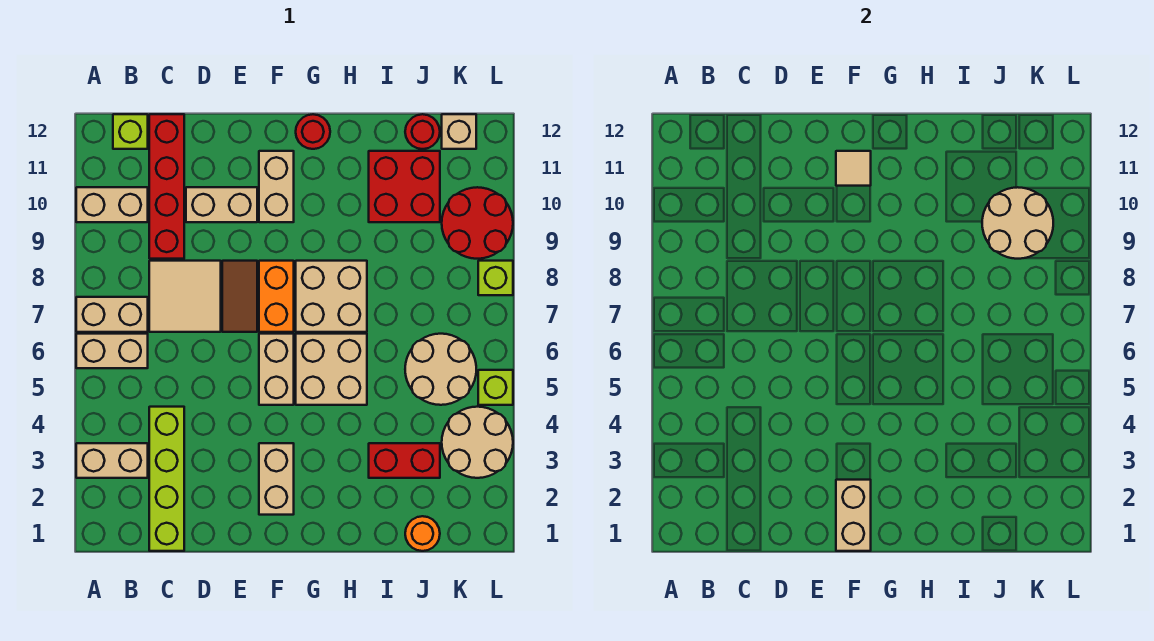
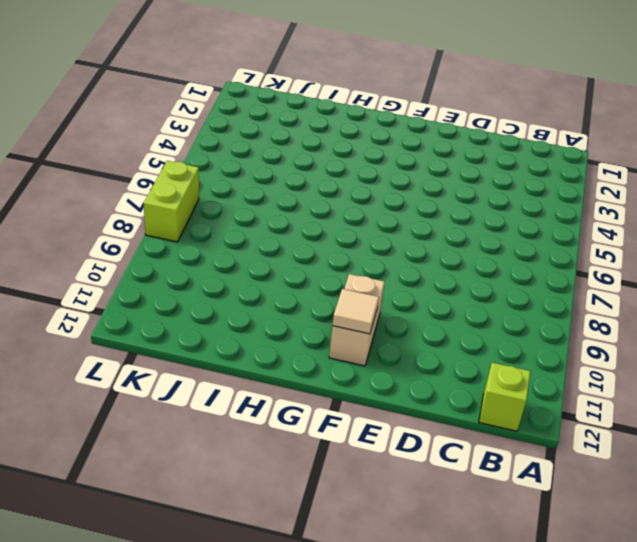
lime brick L7:L8 level 1 -> lime brick L8 level 1
none -> tan brick A3:B3 level 1
none -> tan brick A6:B6 level 1
none -> tan brick A7:B7 level 1
none -> tan brick A10:B10 level 1

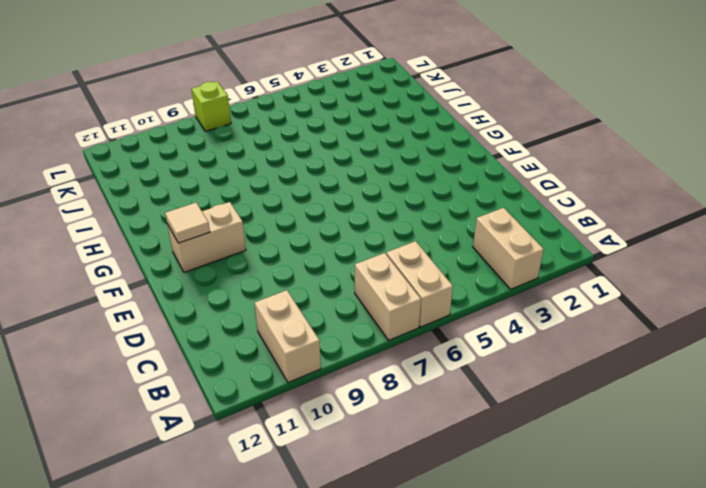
none -> lime brick B12 level 1
none -> lime brick C1:C4 level 1
none -> tan tile C7:D8 level 1
none -> red brick C9:C12 level 1

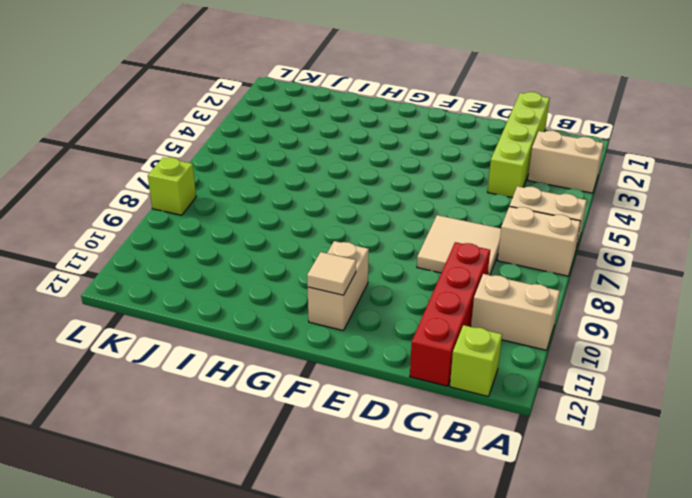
none -> tan brick D10:E10 level 1
none -> brown tile E7:E8 level 1
none -> tan brick F2:F3 level 1
none -> tan brick F5:F6 level 1

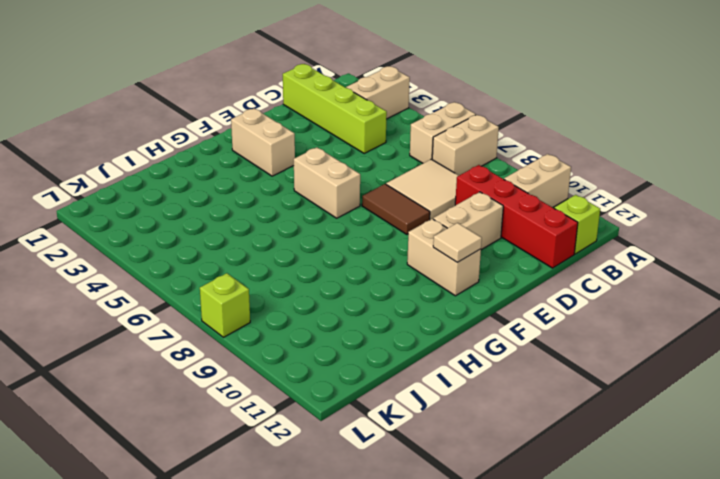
none -> orange brick F7:F8 level 1
none -> tan brick G5:H6 level 1
none -> tan brick G7:H8 level 1
none -> red round brick G12 level 1

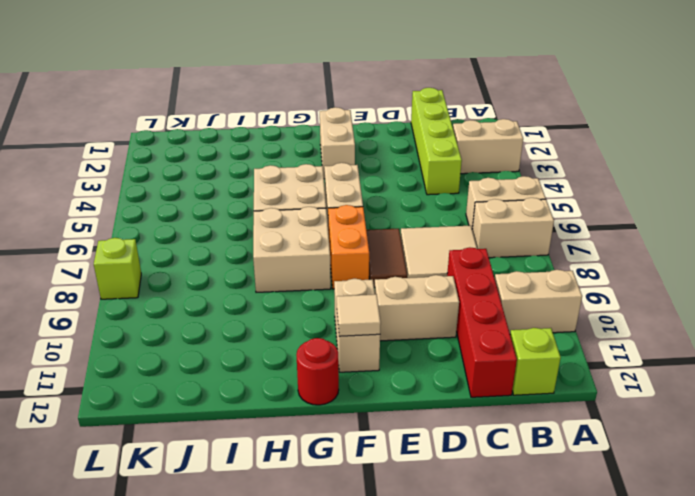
none -> red brick I3:J3 level 1
none -> red brick I10:J11 level 1
none -> orange round brick J1 level 1
none -> tan round brick J5:K6 level 1

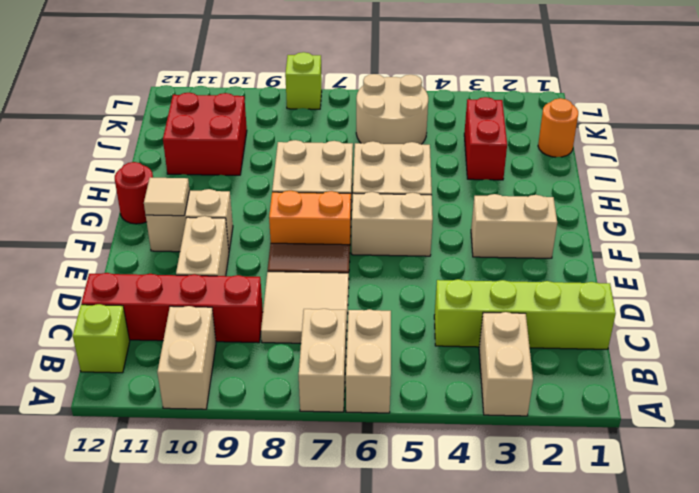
none -> red round brick J12 level 1
none -> tan round brick K3:L4 level 1
none -> red round brick K9:L10 level 1
none -> tan brick K12 level 1

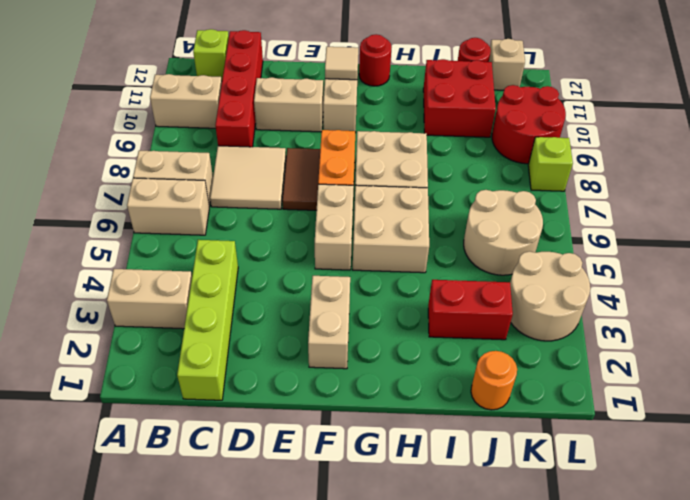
none -> lime brick L5 level 1
none -> tan brick F1:F2 level 2
none -> tan round brick J9:K10 level 2

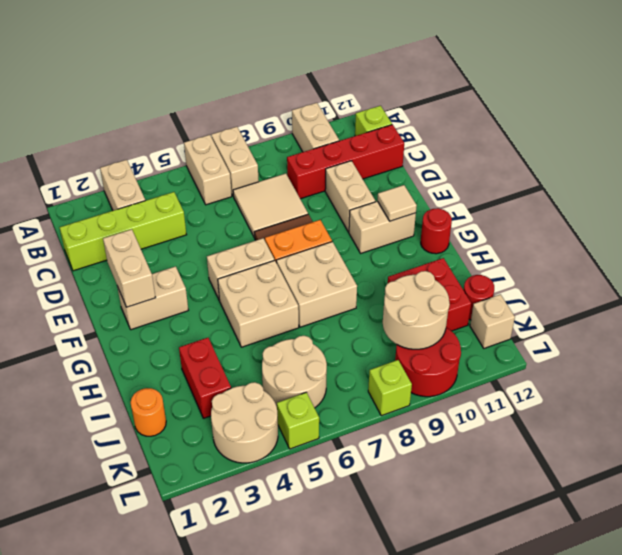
tan brick E2:F2 level 2 -> tan brick F1:F2 level 2

